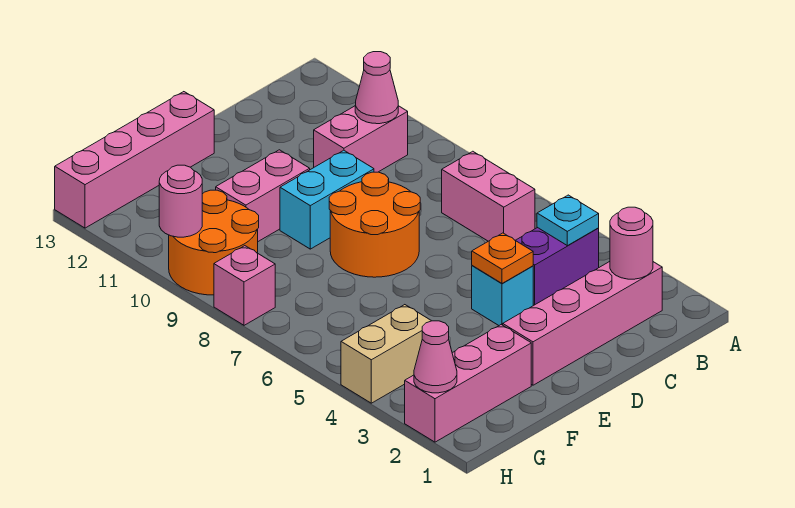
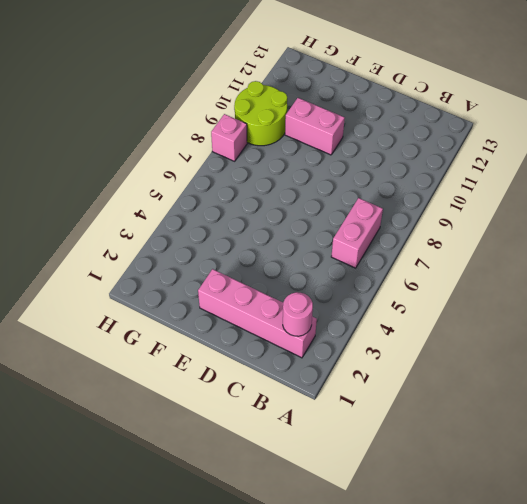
lime round brick G9:H10 level 1 -> orange round brick G9:H10 level 1
none -> purple brick B4:C4 level 1
none -> pink brick B10:C10 level 1
none -> cyan brick D4 level 1

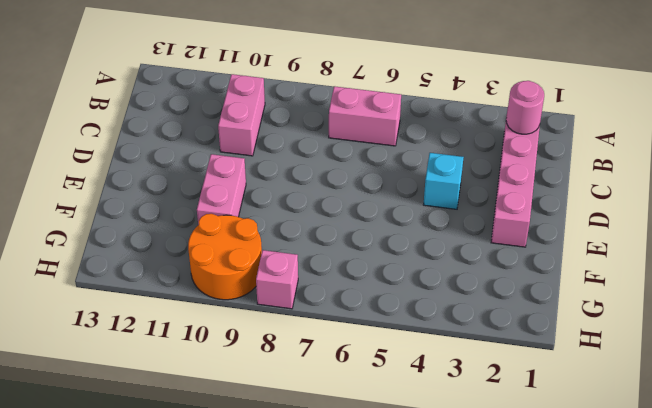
none -> purple brick B4:C4 level 1
none -> orange round brick D7:E8 level 1
none -> cyan brick D9:E9 level 1

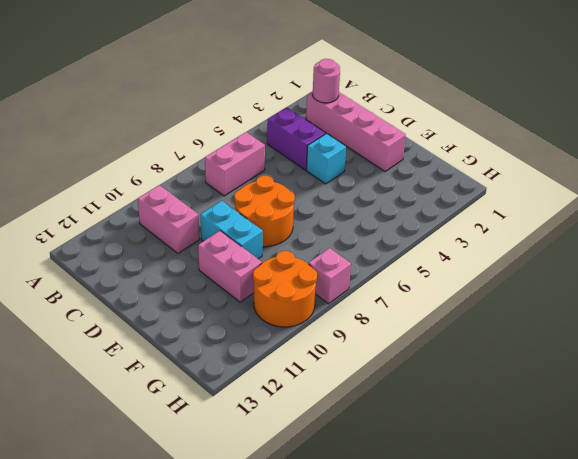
none -> pink brick E13:H13 level 1
none -> pink brick F2:H2 level 1
none -> tan brick G4:H4 level 1

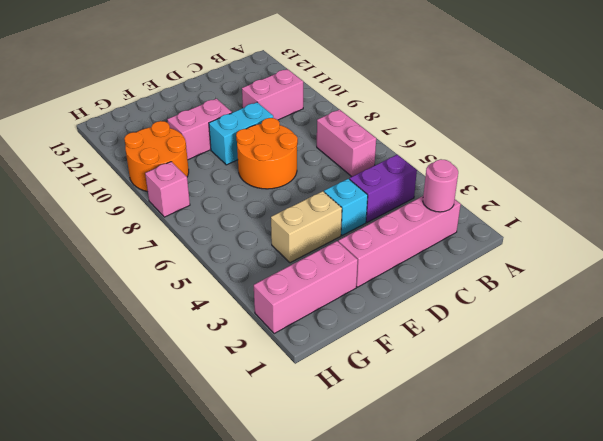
tan brick E4:F4 level 1 -> tan brick G4:H4 level 1
none -> pink brick E13:H13 level 1
none -> cyan plate B4 level 2
none -> pink cone B10 level 2

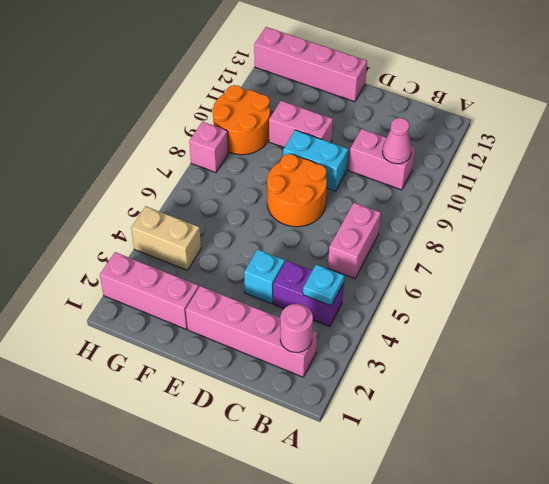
none -> orange plate D4 level 2
none -> pink cone H2 level 2
none -> pink round brick H10 level 2

